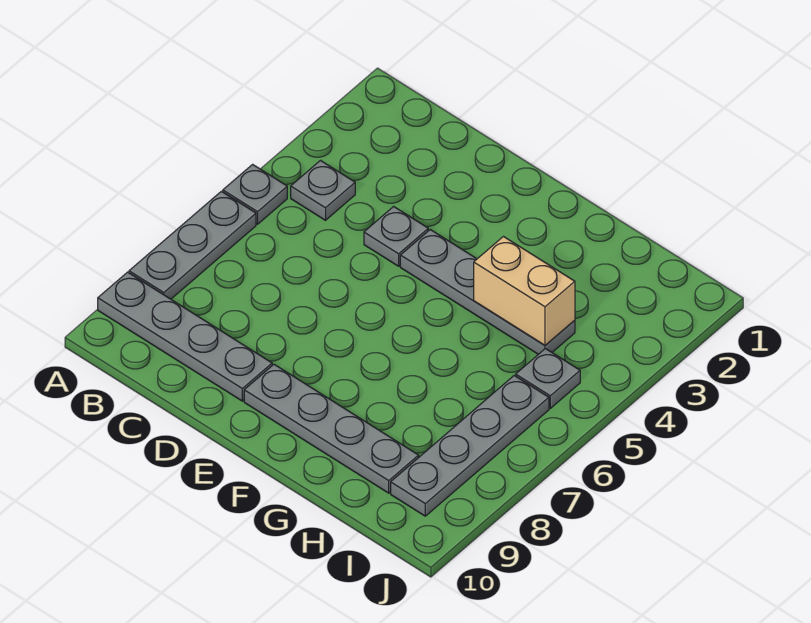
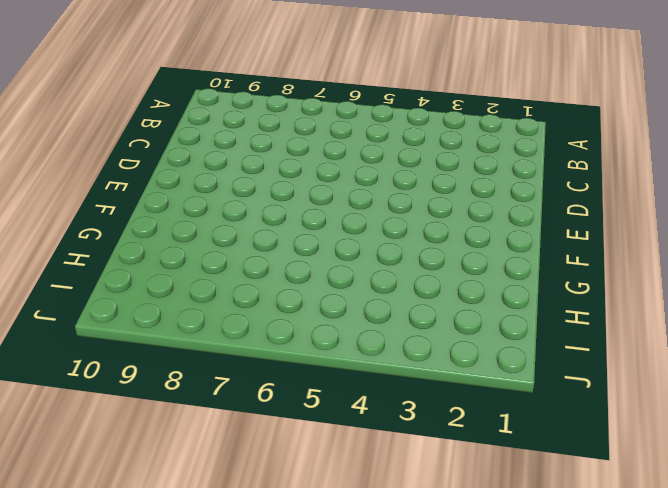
none -> grey plate A5 level 1
none -> grey plate A6:A8 level 1

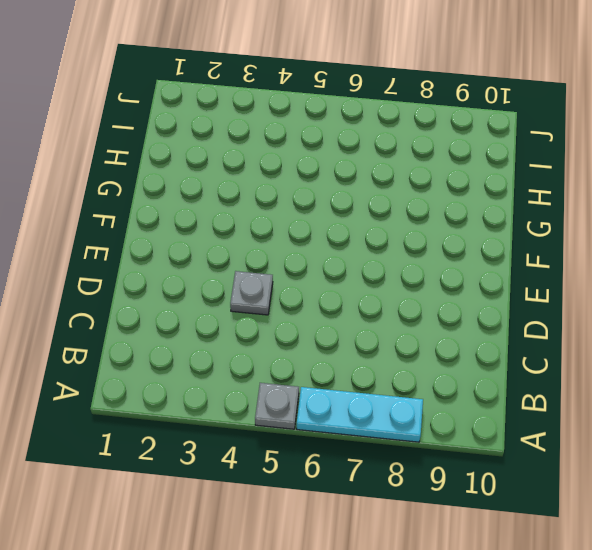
cyan plate A6:A8 level 1 -> grey plate A6:A8 level 1
none -> grey plate A9:D9 level 1
none -> grey plate B4 level 1

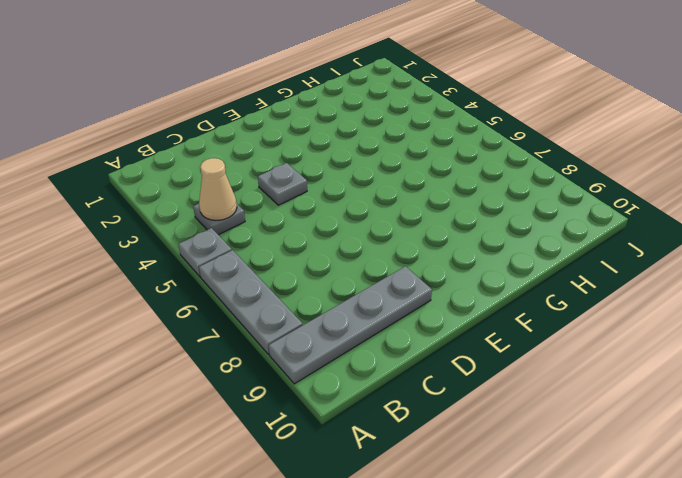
tan cone B4 level 2 -> none
none -> grey plate E4:H4 level 1
none -> grey plate E9:H9 level 1

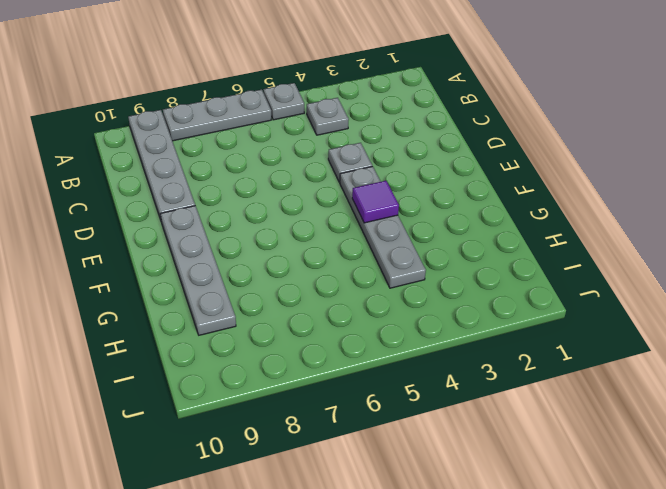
purple tile F4 level 2 -> none
none -> grey plate I5 level 1
none -> grey plate I6:I9 level 1

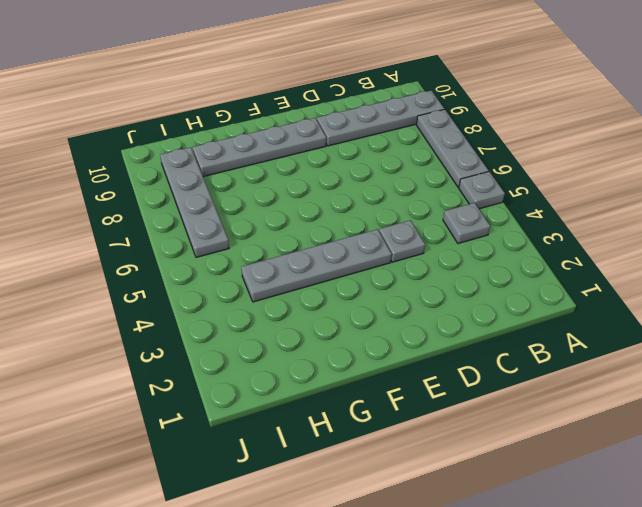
none -> grey plate I5 level 1
none -> tan brick G4:H4 level 2

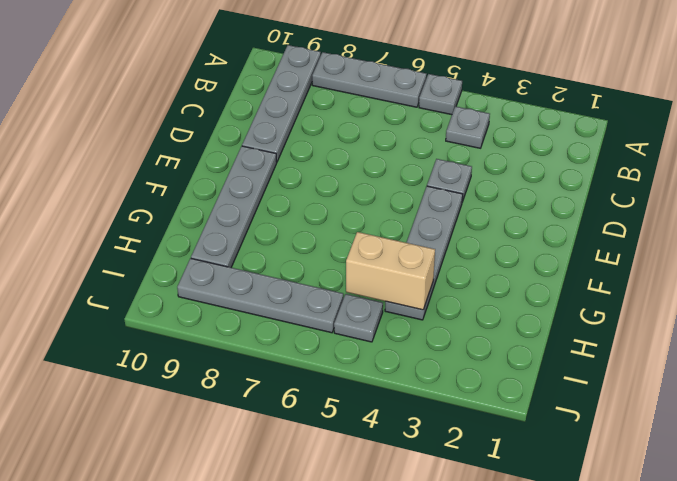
tan brick H4:H5 level 2 -> tan brick G4:H4 level 2

